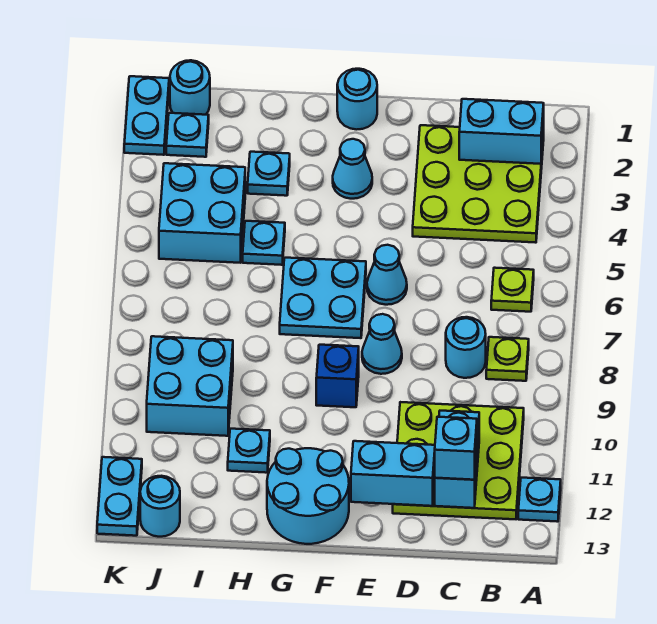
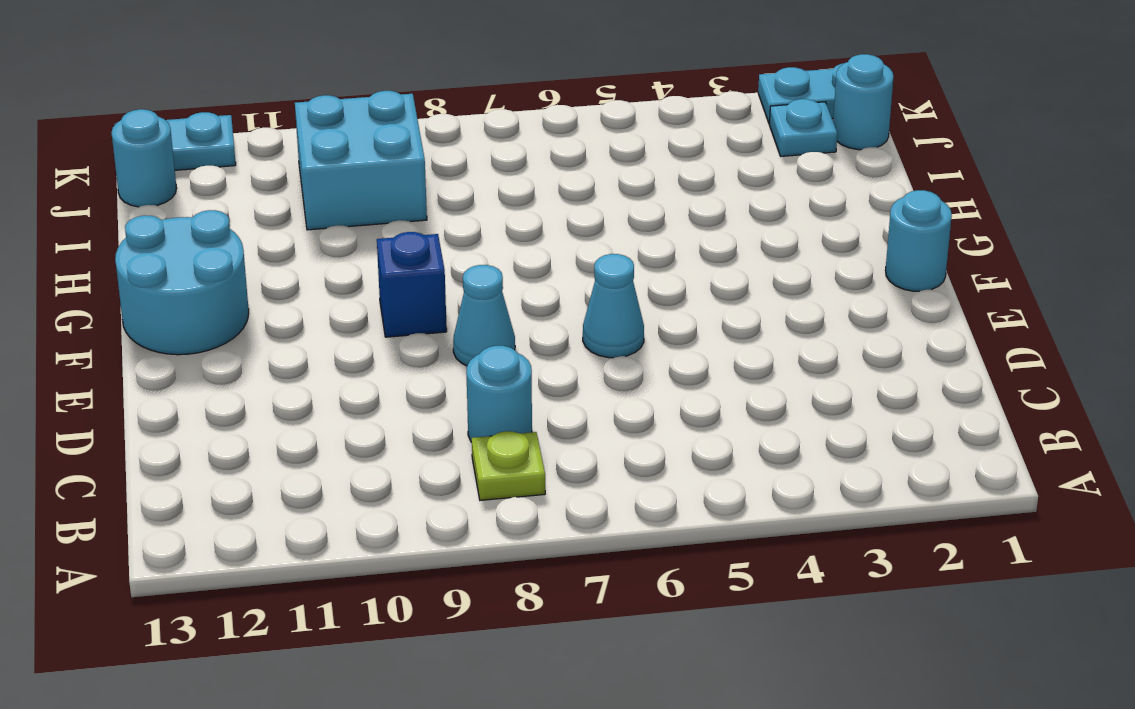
none -> cyan plate A12 level 1
none -> lime plate B2:D4 level 1
none -> lime plate B6 level 1

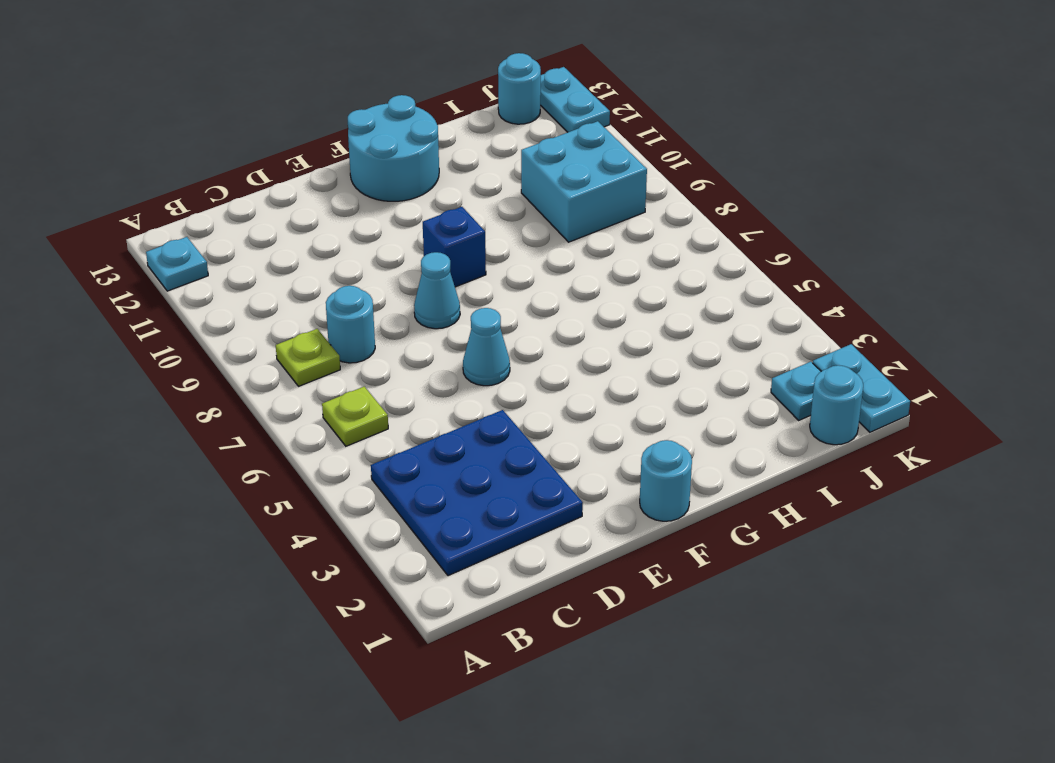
blue plate B2:D4 level 1 -> lime plate B2:D4 level 1
none -> lime plate B10:D12 level 1
none -> cyan cone F3 level 1
none -> cyan plate F6:G7 level 1

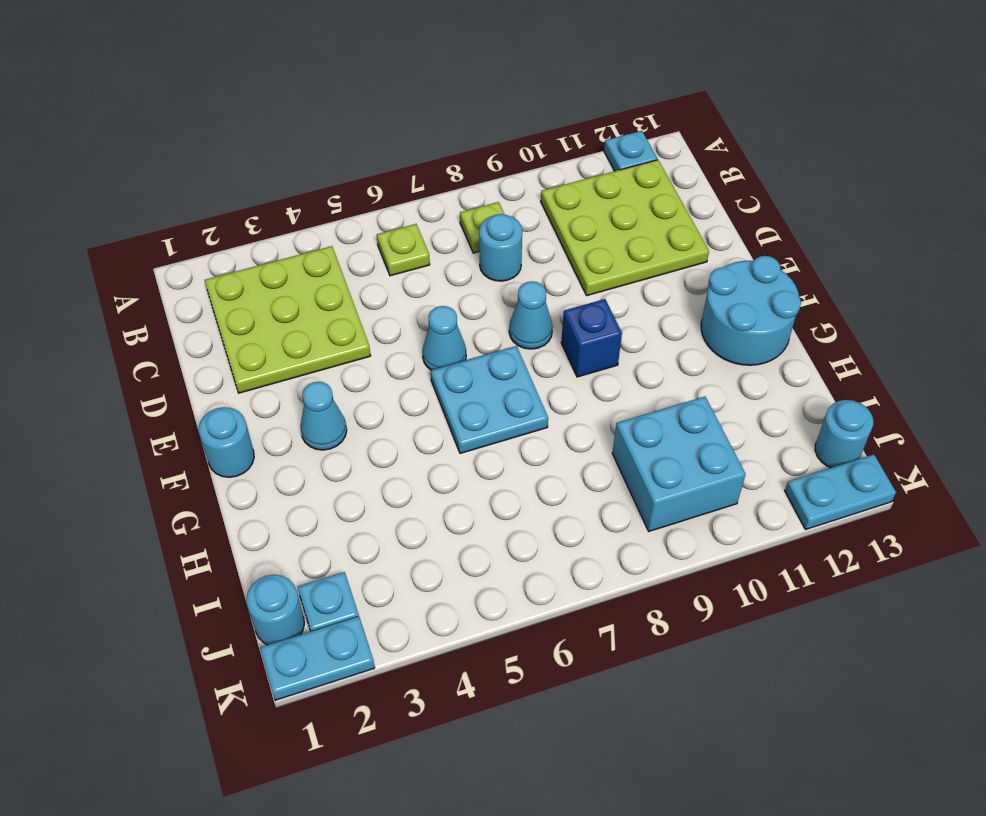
none -> cyan plate H3 level 1
none -> cyan plate H5 level 1
none -> cyan plate H11 level 1

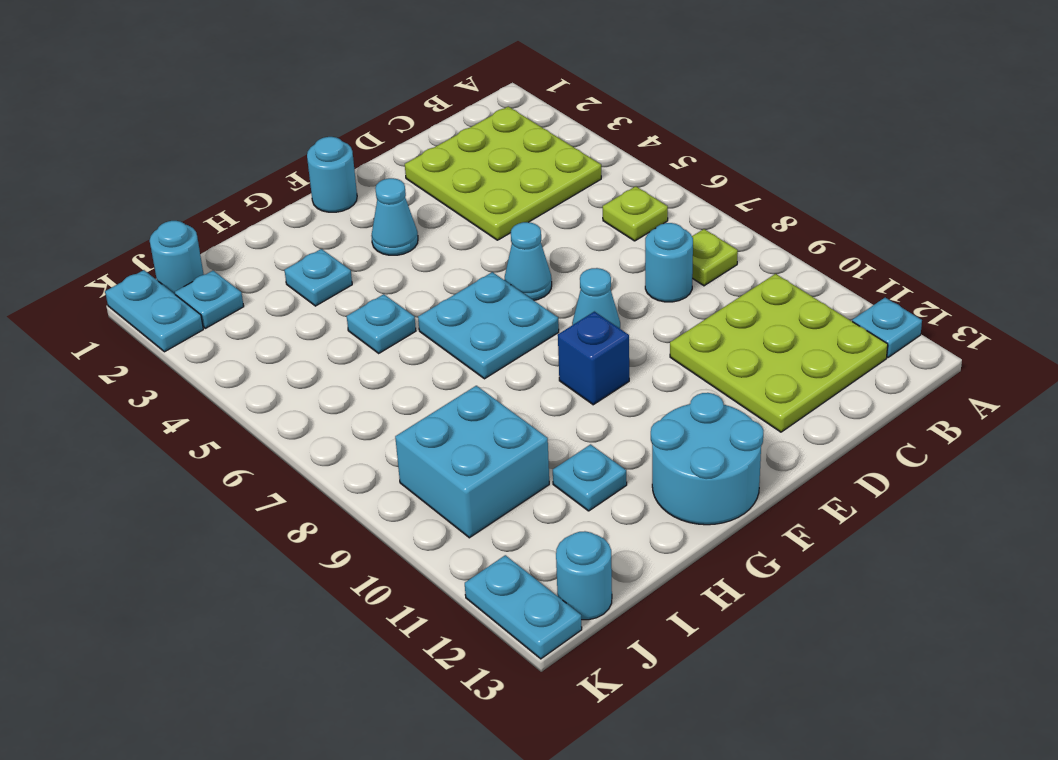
none -> cyan brick I4:J5 level 1
none -> cyan brick B2:C2 level 2
none -> cyan brick C11:C12 level 2

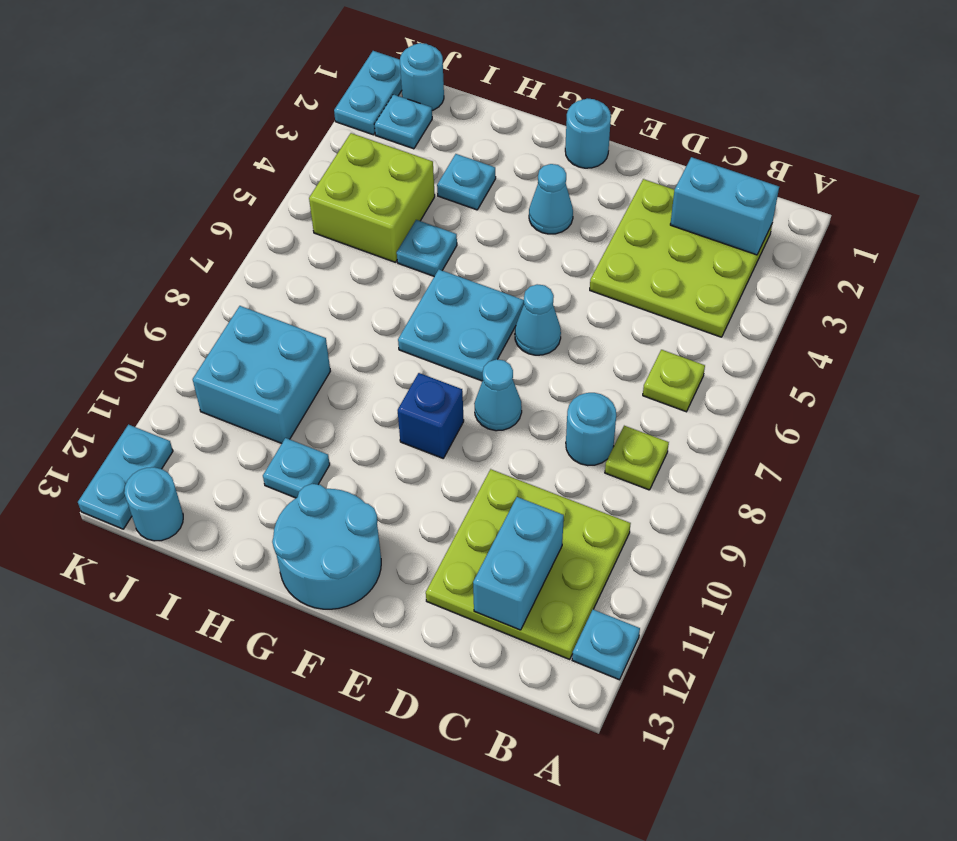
lime brick I4:J5 level 1 -> cyan brick I4:J5 level 1
none -> cyan brick D12:E12 level 2
none -> cyan brick C12 level 3

